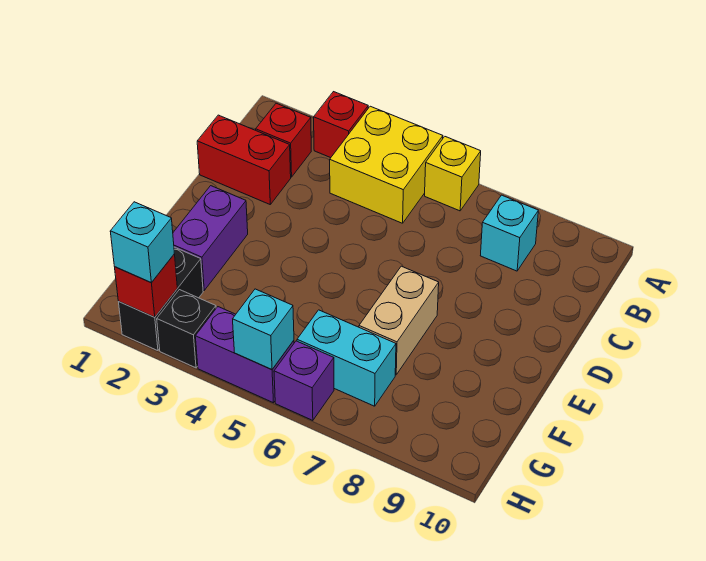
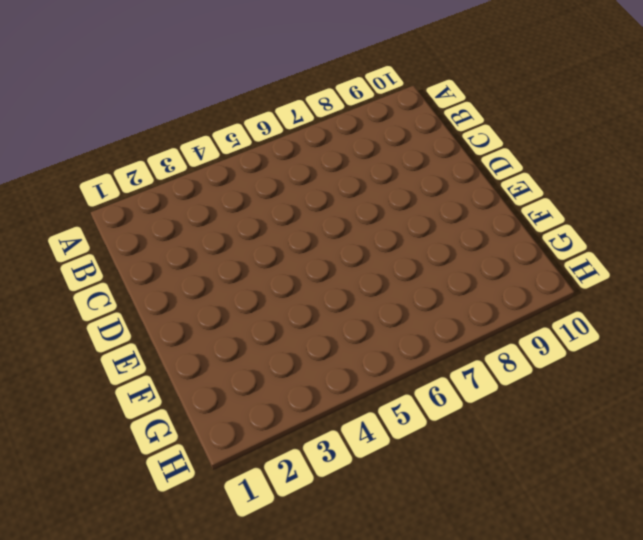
none -> red brick A3 level 1
none -> yellow brick A4:B5 level 1
none -> yellow brick A6 level 1

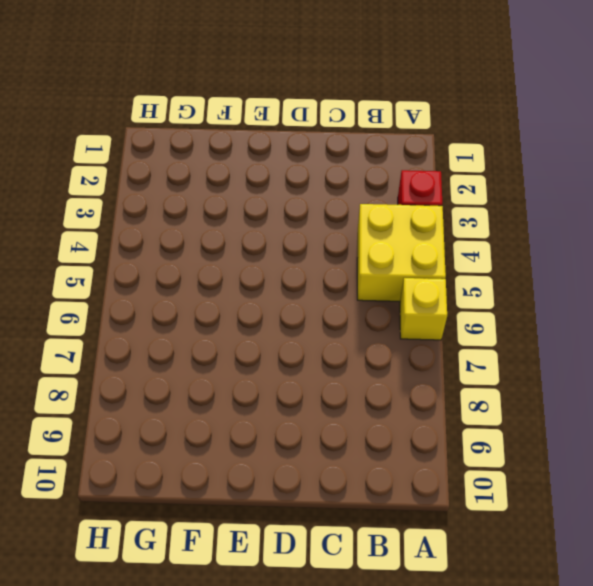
none -> red brick B2 level 1
none -> cyan brick B8 level 1
none -> red brick C1:C2 level 1

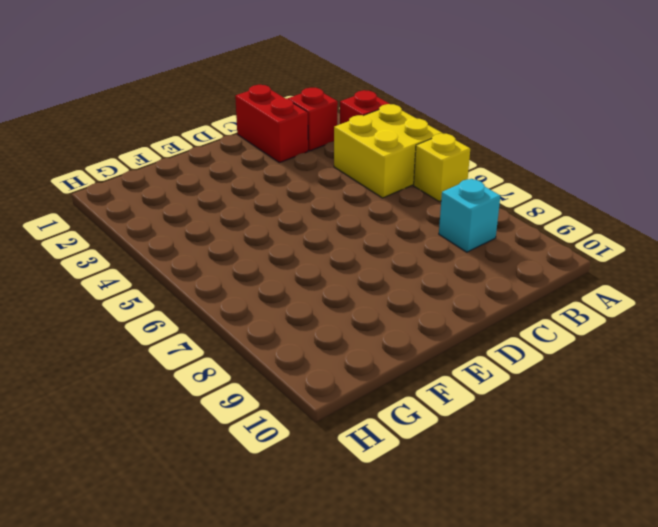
none -> purple brick E2:F2 level 1
none -> tan brick E7:F7 level 1
none -> black brick G2:H2 level 1

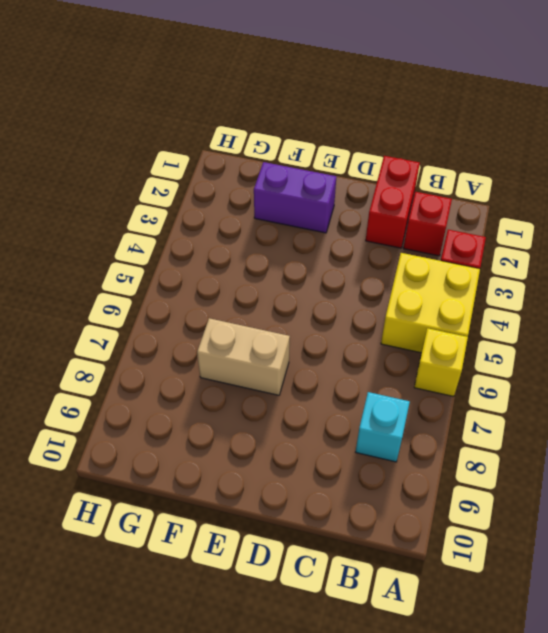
none -> black brick G2:H2 level 1
none -> cyan brick G6:G7 level 1
none -> black brick H3 level 1

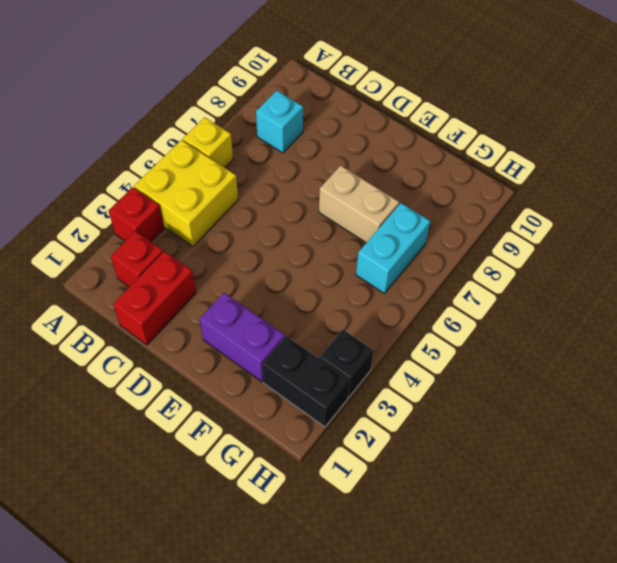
none -> purple brick H4:H5 level 1
none -> purple brick H6 level 1
none -> red brick H2 level 2

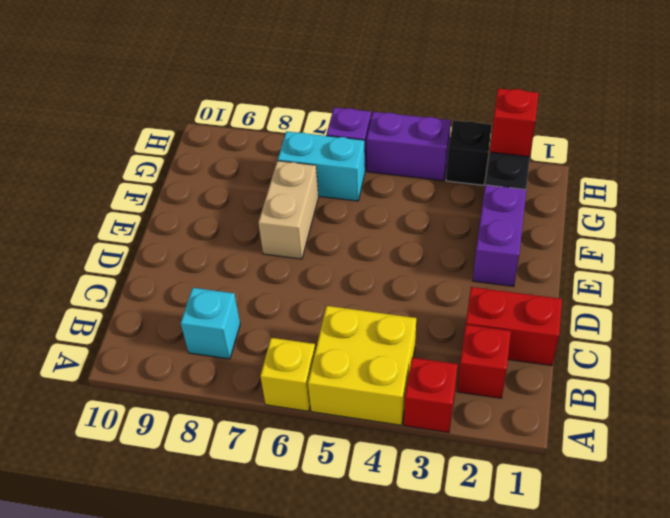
none -> cyan brick H5 level 2
none -> cyan brick H2 level 3

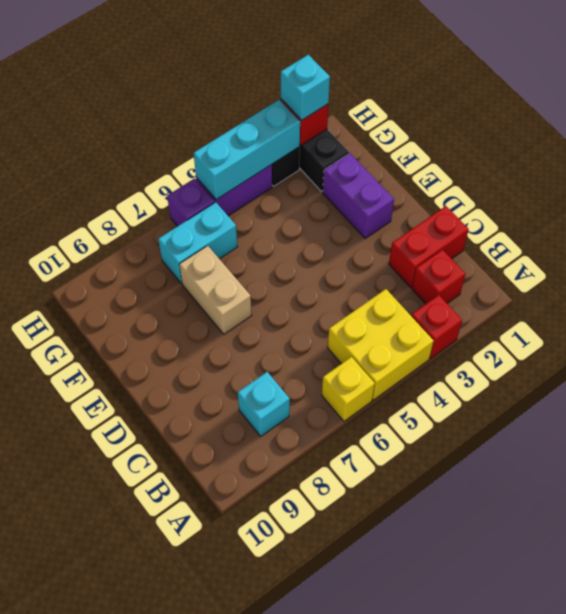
cyan brick H3:H5 level 2 -> cyan brick H5 level 2

